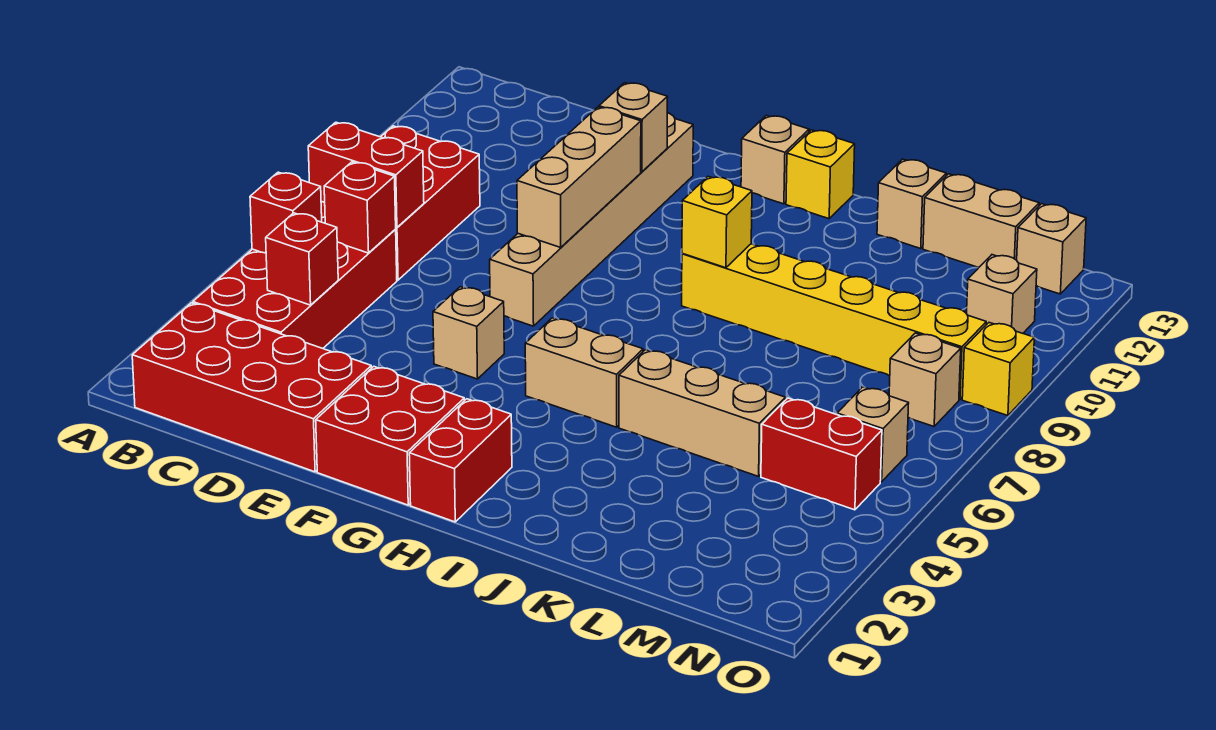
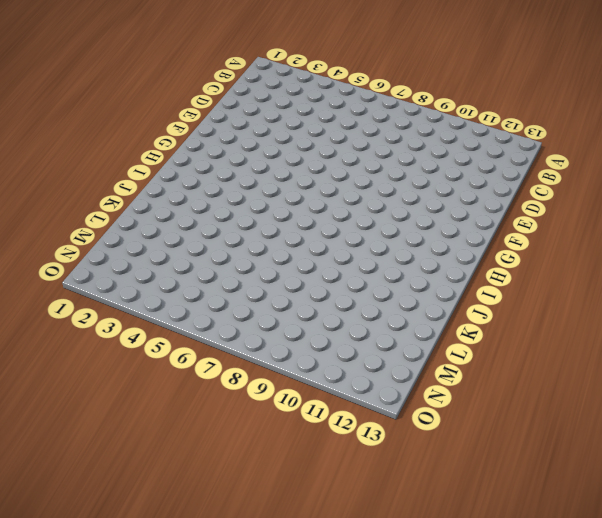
none -> red brick B1:E2 level 1
none -> red brick B3:C6 level 1
none -> red brick B7:C9 level 1

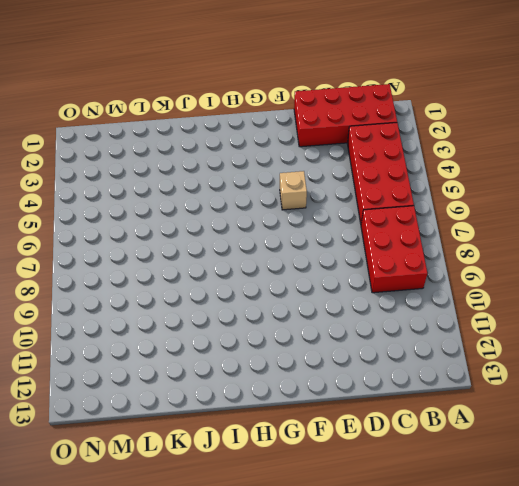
none -> red brick F1:G2 level 1
none -> tan brick F7:F12 level 1
none -> red brick H1:H2 level 1

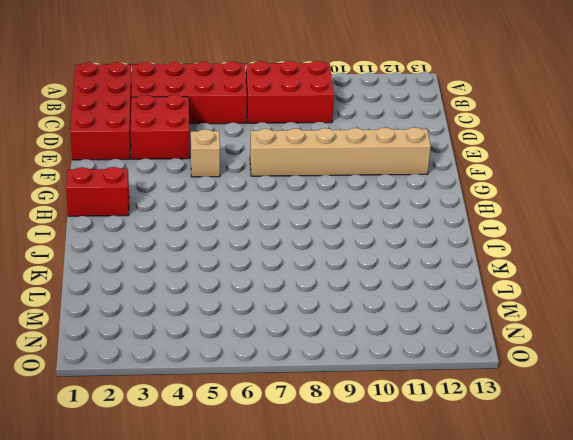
red brick D3:E4 level 1 -> red brick F1:G2 level 1
none -> tan brick H5:I5 level 1
none -> tan brick H13 level 1
none -> yellow brick I9:N9 level 1

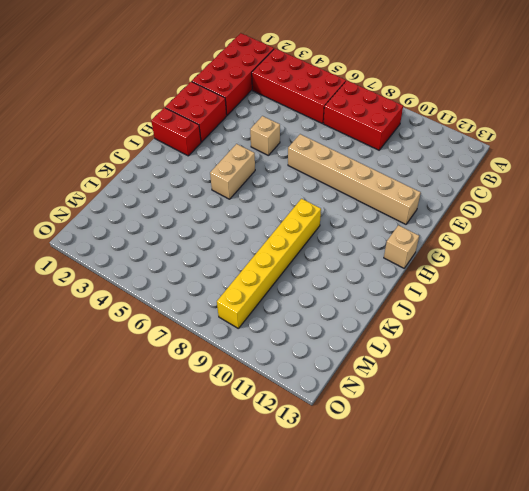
none -> yellow brick I13 level 1
none -> tan brick J5:L5 level 1
none -> tan brick K13 level 1

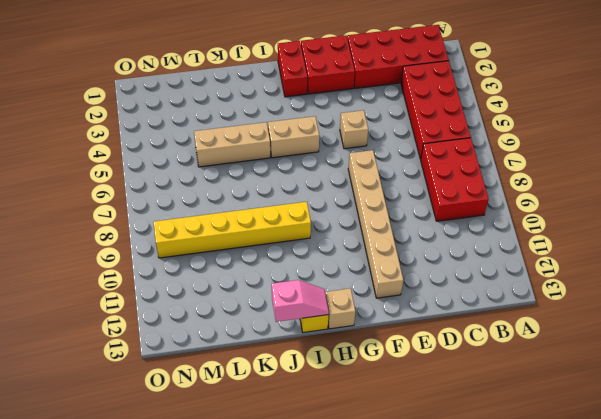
pink slope I13:J13 level 2 top J -> none
none -> tan brick K13 level 1
none -> tan brick L13:M13 level 1
none -> red brick M5:N5 level 1

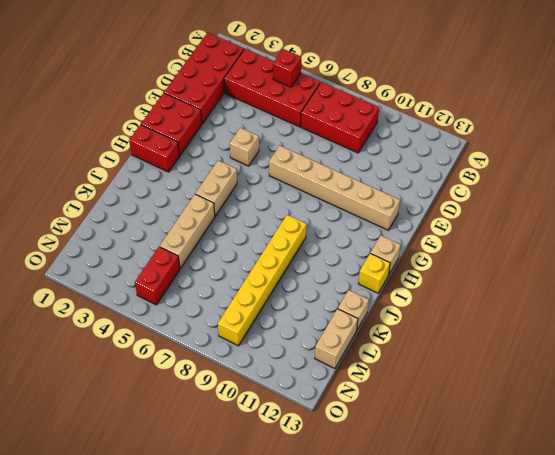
none -> tan brick N6 level 1
none -> tan brick N8 level 1
none -> tan brick N11 level 1

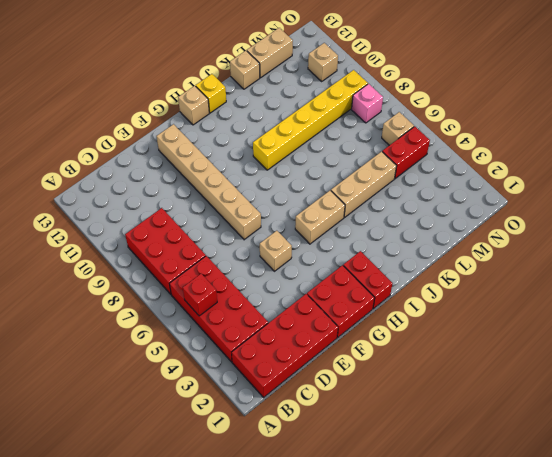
pink brick N8 level 1 -> tan brick N8 level 1
none -> tan brick N13 level 1
none -> yellow brick O9 level 1
none -> red brick B7:C7 level 2

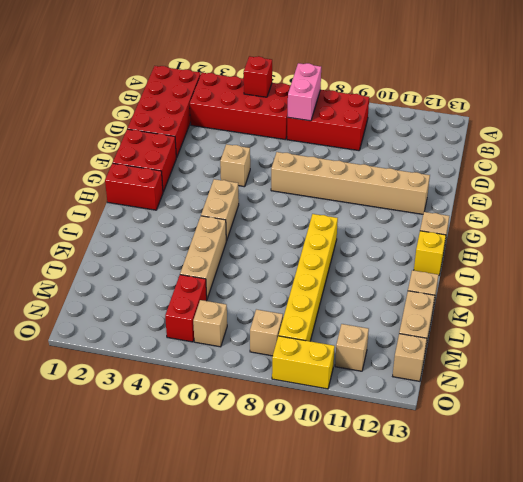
pink brick B7:C7 level 2 -> red brick B7:C7 level 2
yellow brick O9:O10 level 1 -> yellow brick O9 level 1
none -> red brick C4 level 2
none -> red brick C6 level 2
none -> tan brick F8:F10 level 2

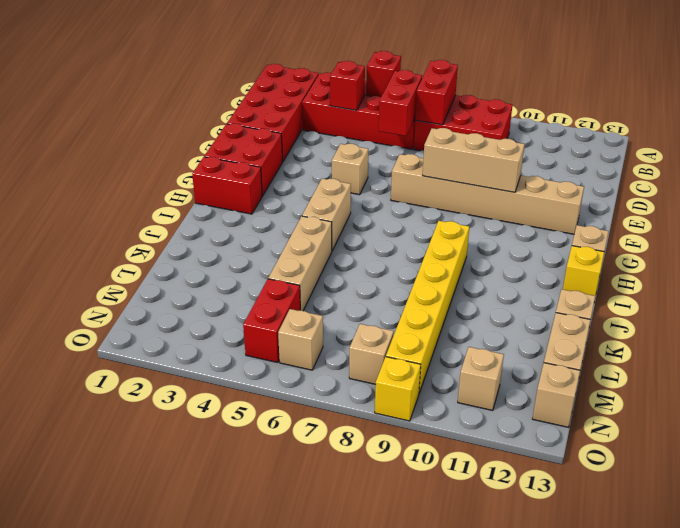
red brick C6:D6 level 2 -> red brick C6 level 2
none -> tan brick F11 level 2
none -> yellow brick I9 level 2

